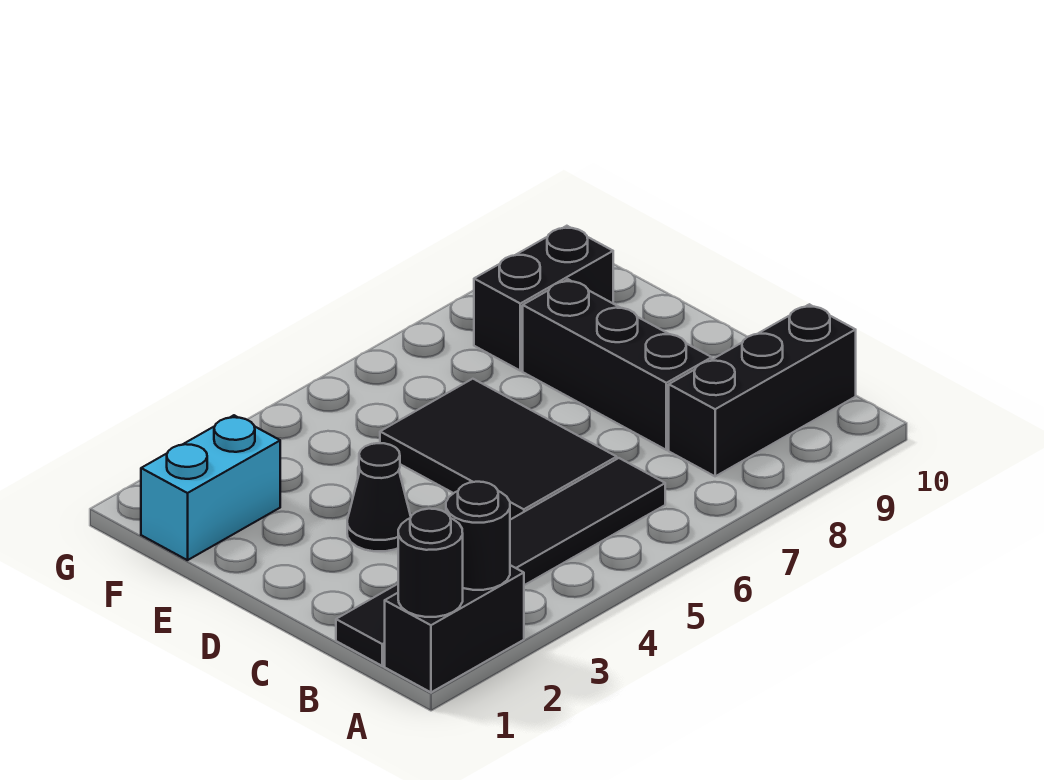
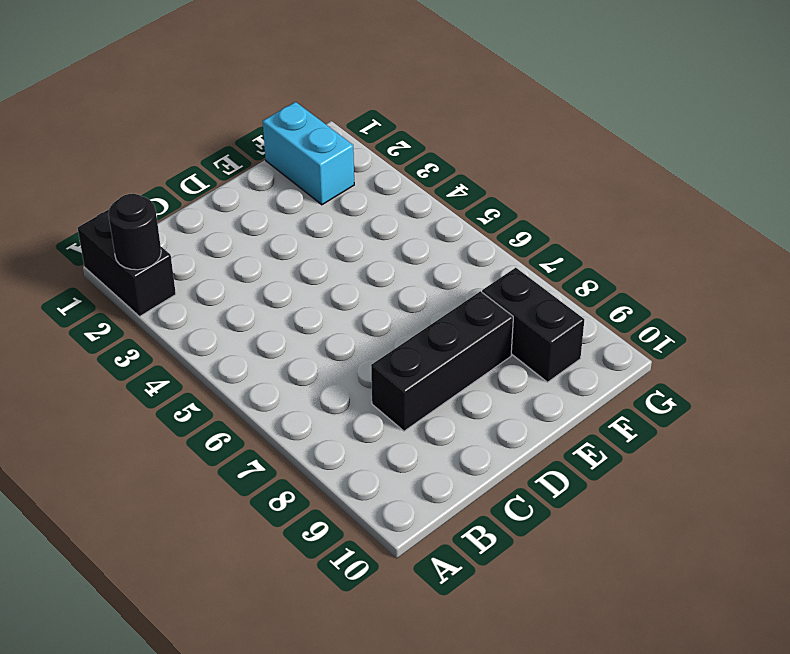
none -> black tile B1:B6 level 1
none -> black brick B8:B10 level 1

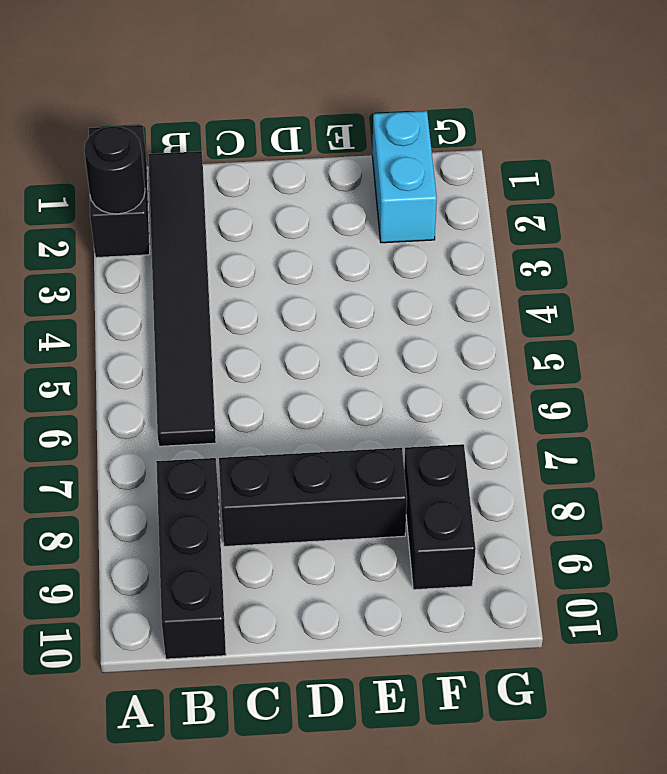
none -> black tile C5:E6 level 1
none -> black cone D3 level 1

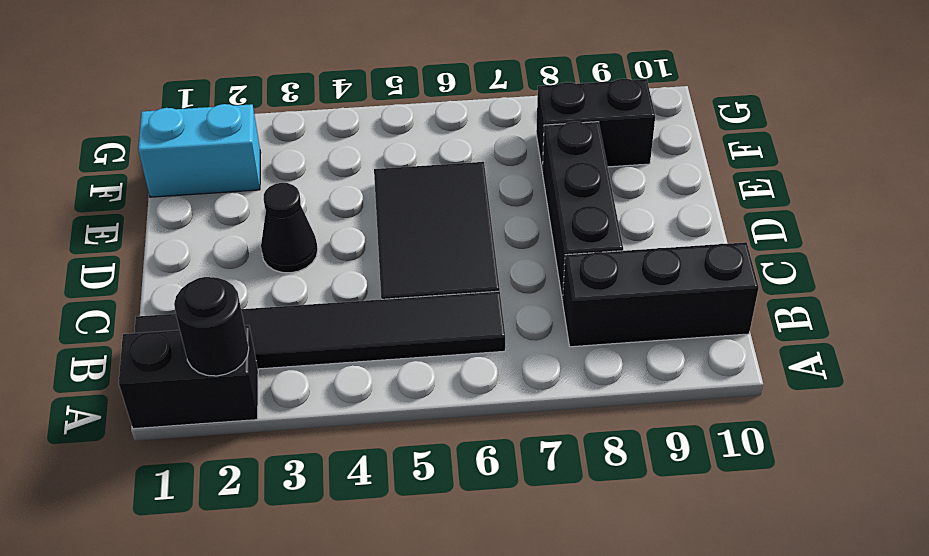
none -> black round brick A1 level 2

